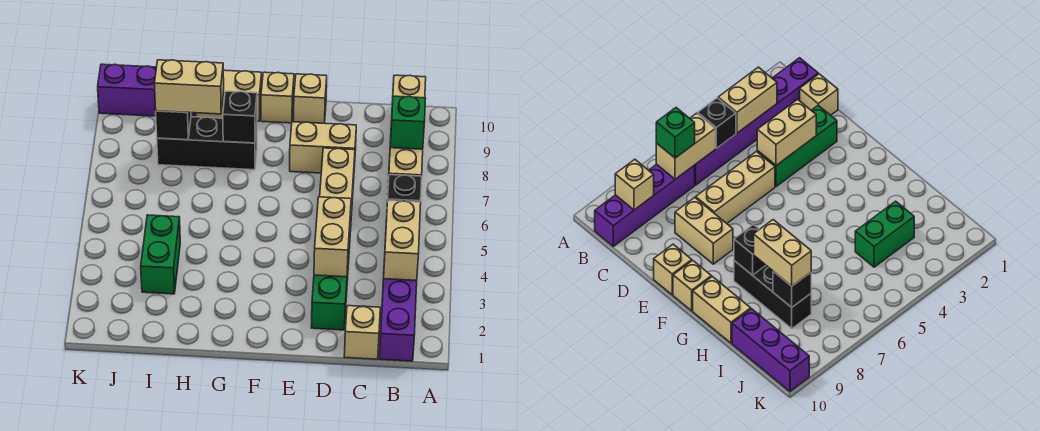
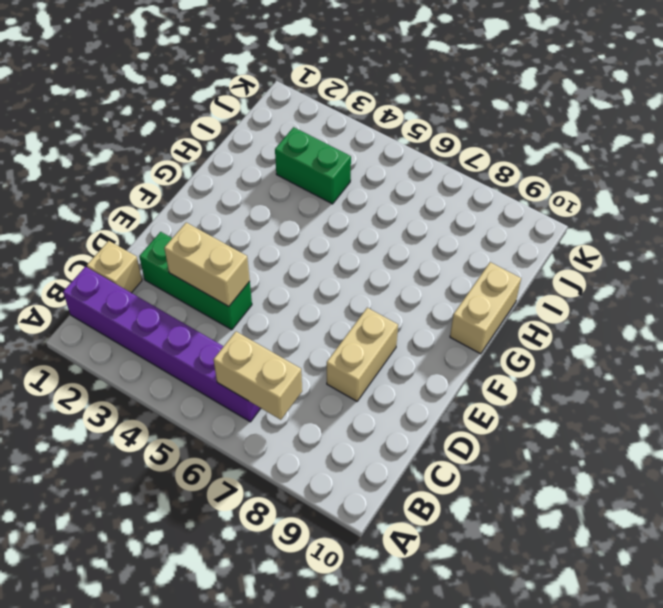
none -> purple brick B7:B10 level 1
none -> tan brick D5:D7 level 1
none -> tan brick E10 level 1

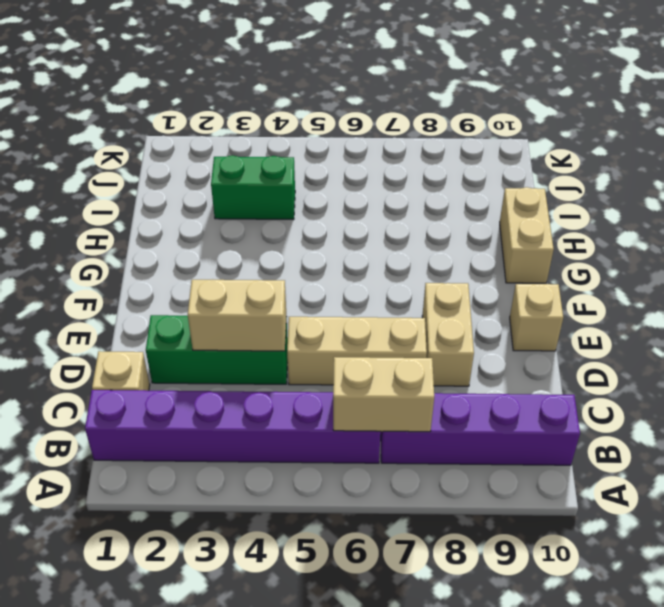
none -> tan brick F10 level 1
none -> black brick G8:I8 level 1
none -> purple brick I10:K10 level 1

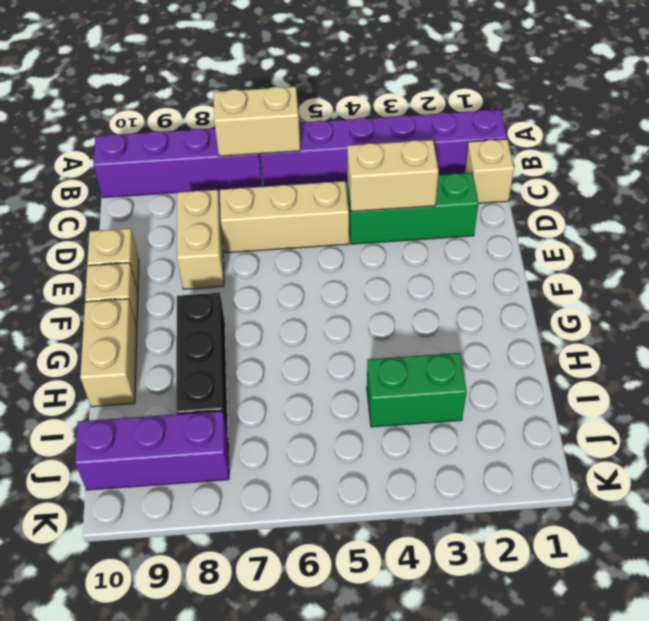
purple brick J8:J10 level 1 -> purple brick I10:K10 level 1
none -> tan brick B3:B4 level 2
none -> black brick B5 level 2
none -> tan brick B9 level 2

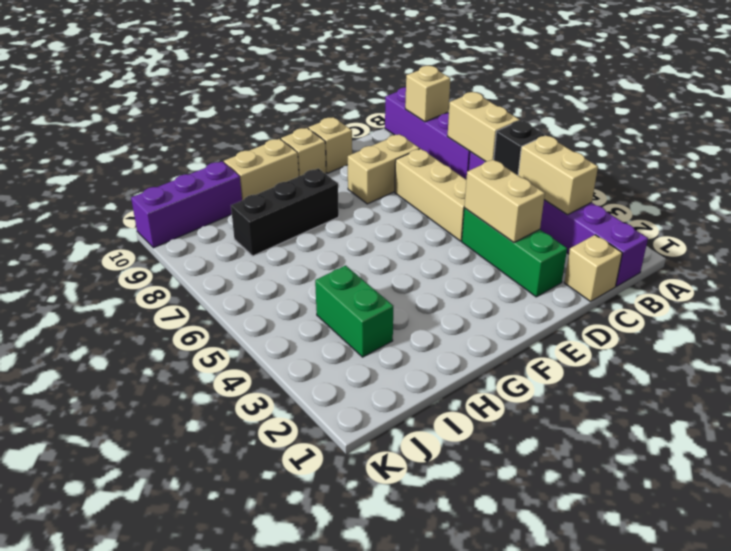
none -> black brick G8 level 2
none -> black brick I8 level 2
none -> green brick B7 level 3

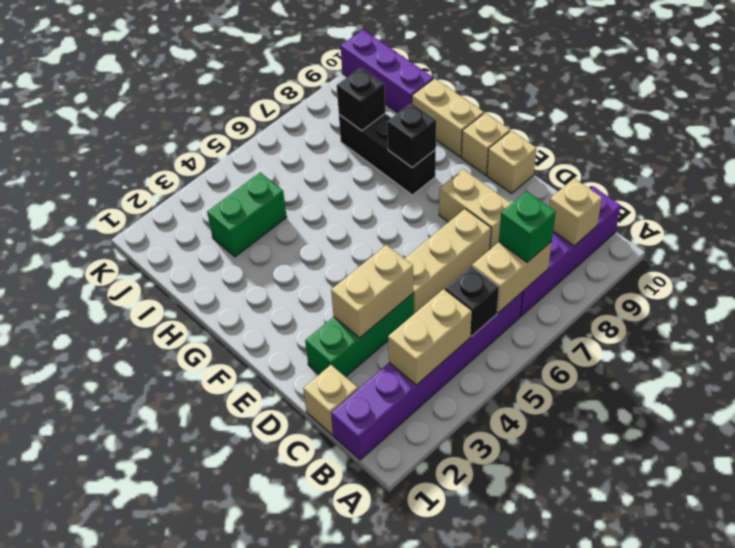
none -> tan brick H8:I8 level 3

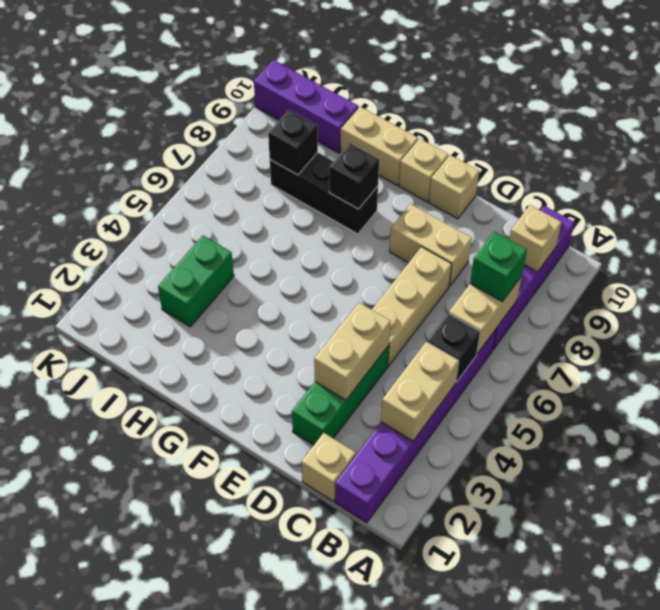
none -> tan brick H8:I8 level 3

